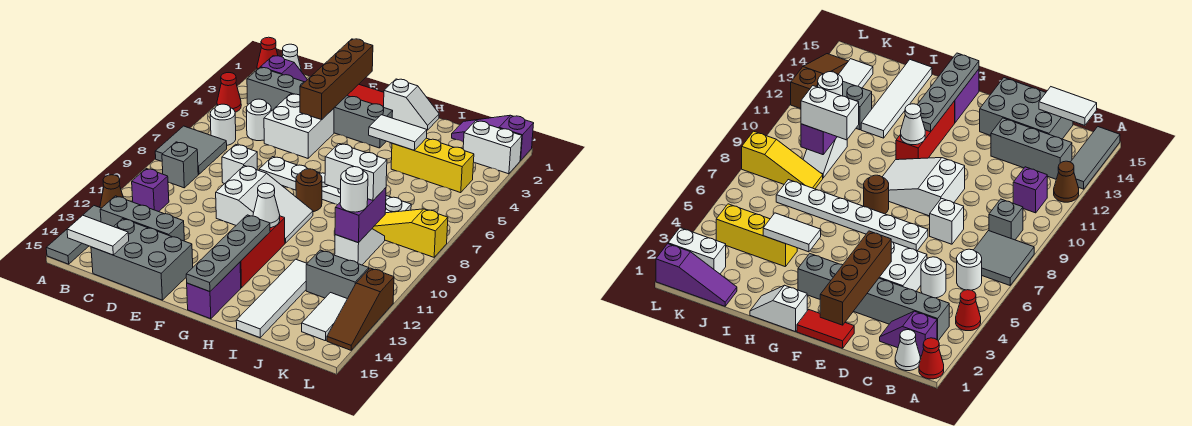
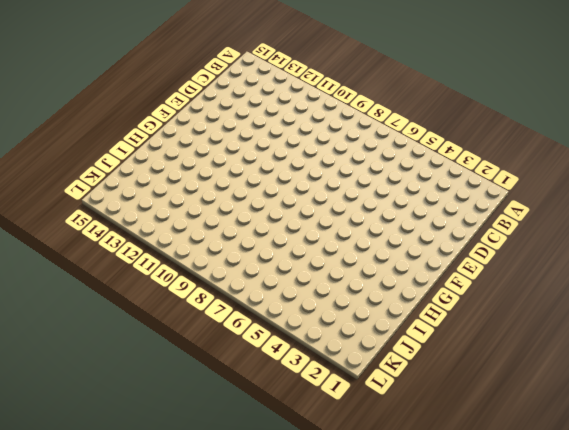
none -> red cone A1 level 1
none -> red cone A4 level 1
none -> grey tile A7:B8 level 1
none -> brown cone A12 level 1

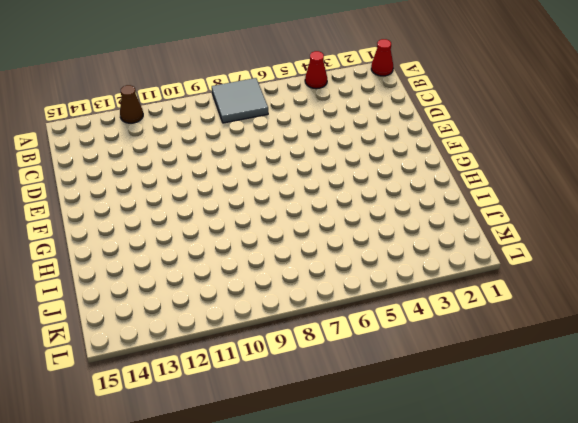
none -> grey tile A13:A15 level 1
none -> white cone B1 level 1
none -> purple slope B2:C2 level 1 top B
none -> grey brick B3:G3 level 1

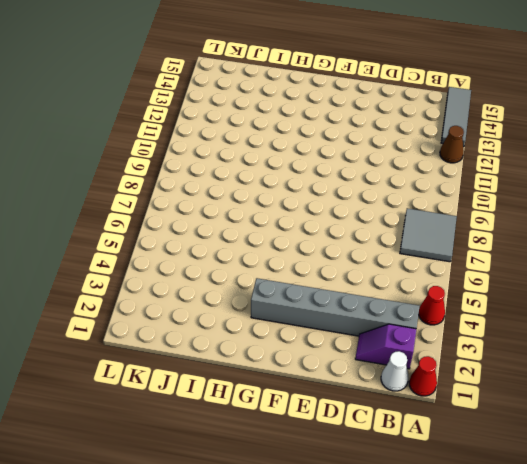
none -> white round brick B6 level 1
none -> grey brick B9 level 1
none -> purple brick B11 level 1
none -> grey brick B13:D13 level 1

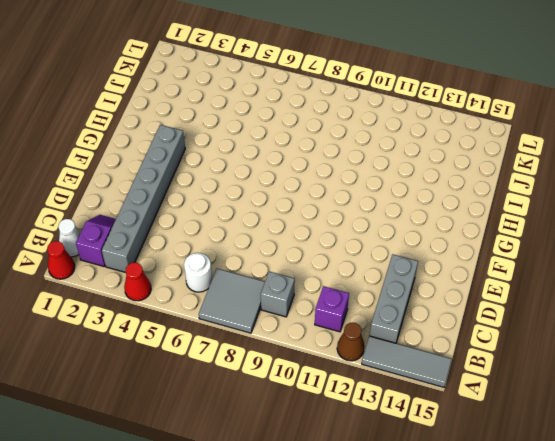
none -> white round brick C5 level 1
none -> grey brick C14:E15 level 1
none -> white brick D4:E5 level 1
none -> white brick D8 level 1

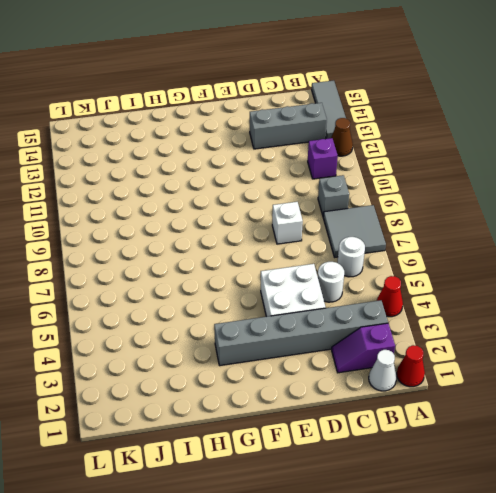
none -> grey brick C14:E15 level 1
none -> red tile E1:F1 level 1
none -> white plate E7:J7 level 1
none -> white slope E9:G10 level 1 top E

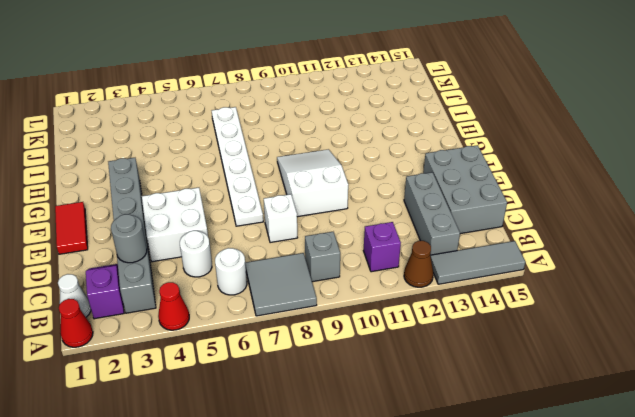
grey round brick C3 level 2 -> none
none -> white slope G1:H1 level 1 top G
none -> brown round brick G8 level 1
none -> red brick G11:G13 level 1
none -> purple brick G14:G15 level 1

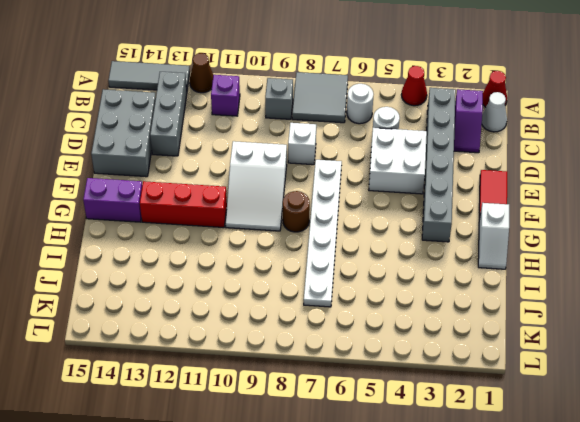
none -> yellow brick I4:K4 level 1
none -> white tile I12:I15 level 1
none -> purple slope J1:L1 level 1 top L
none -> yellow slope J8:L8 level 1 top L

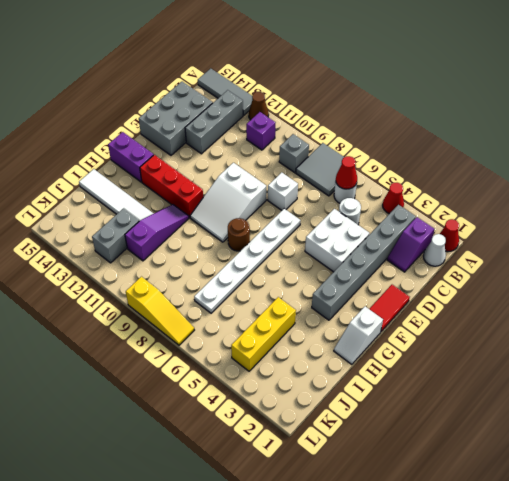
red cone B6 level 2 -> none
purple slope H11:J11 level 1 top J -> purple slope J1:L1 level 1 top L
yellow slope L7:L9 level 1 top 9 -> yellow slope J8:L8 level 1 top L
none -> white slope J9:J10 level 1 top 10
none -> white brick K2:L2 level 1
none -> white tile K13:K14 level 1
none -> brown slope L12:L14 level 1 top 12

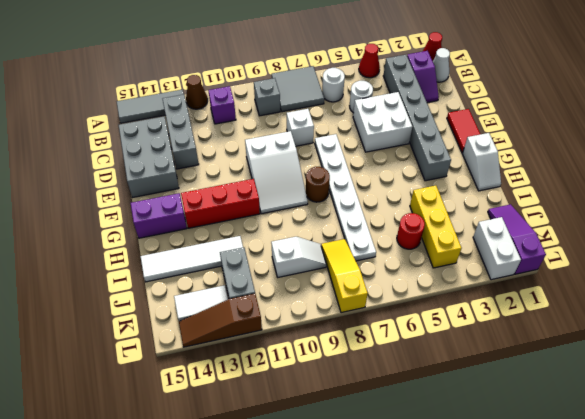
red round brick J5 level 1 -> none
none -> white tile B15:C15 level 2
none -> brown brick E1:E4 level 2
none -> white cone G11 level 2
none -> grey plate G12:G15 level 2

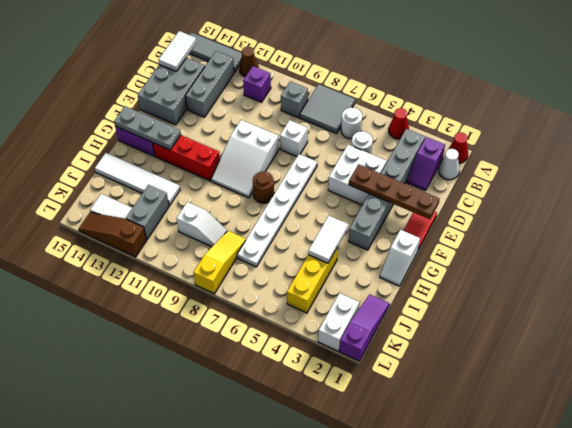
brown plate E1:E4 level 2 -> brown brick E1:E4 level 2
grey plate G13:G15 level 2 -> grey plate G12:G15 level 2
none -> white cone G11 level 2
none -> purple brick J9:J10 level 2
none -> white brick I9:J9 level 3
none -> white round brick J10 level 3

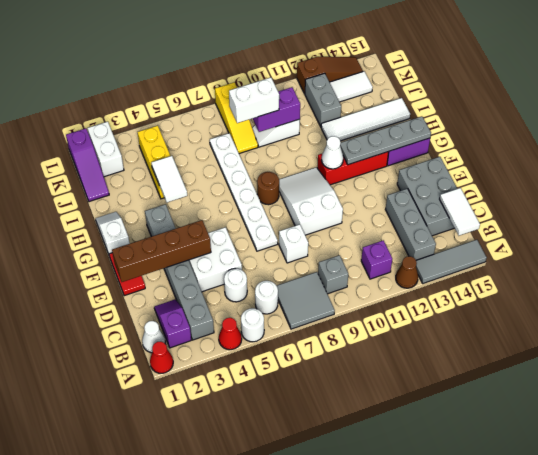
white round brick A5 level 1 -> white round brick J10 level 3
white brick J8:J9 level 3 -> white brick I9:J9 level 3

